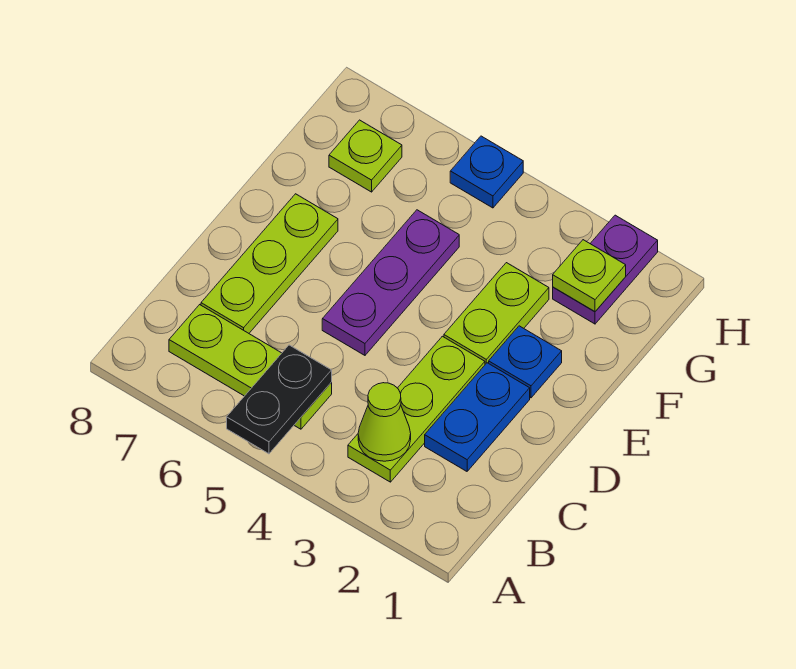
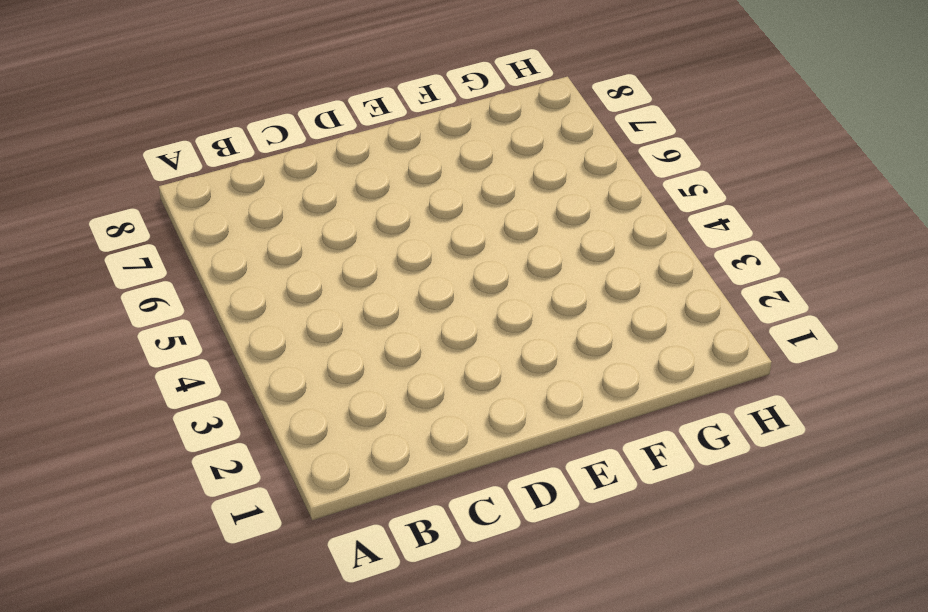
none -> lime plate B3:D3 level 1
none -> lime plate B5:B7 level 1
none -> blue plate C2:D2 level 1

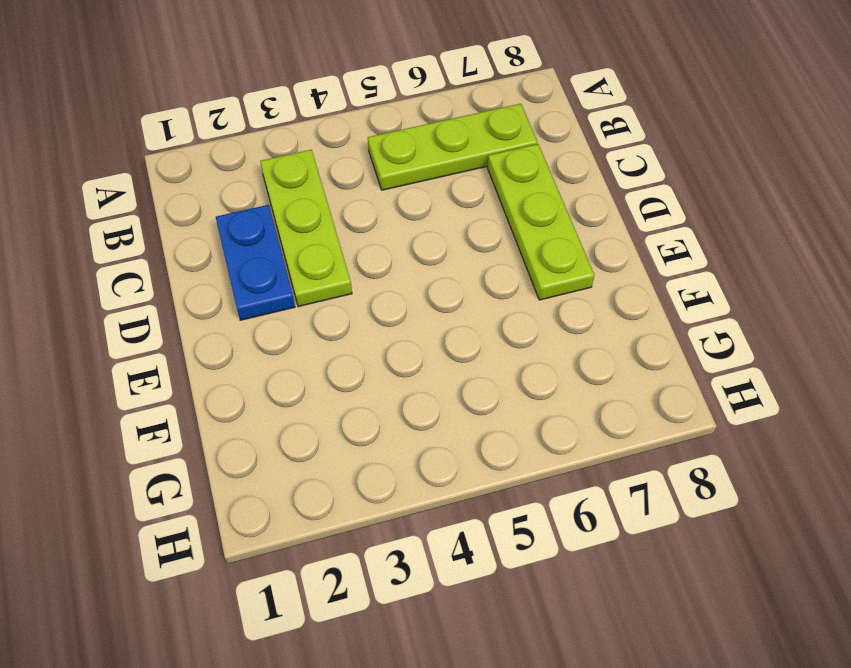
none -> purple plate D5:F5 level 1
none -> blue plate E2 level 1
none -> lime plate E3:F3 level 1

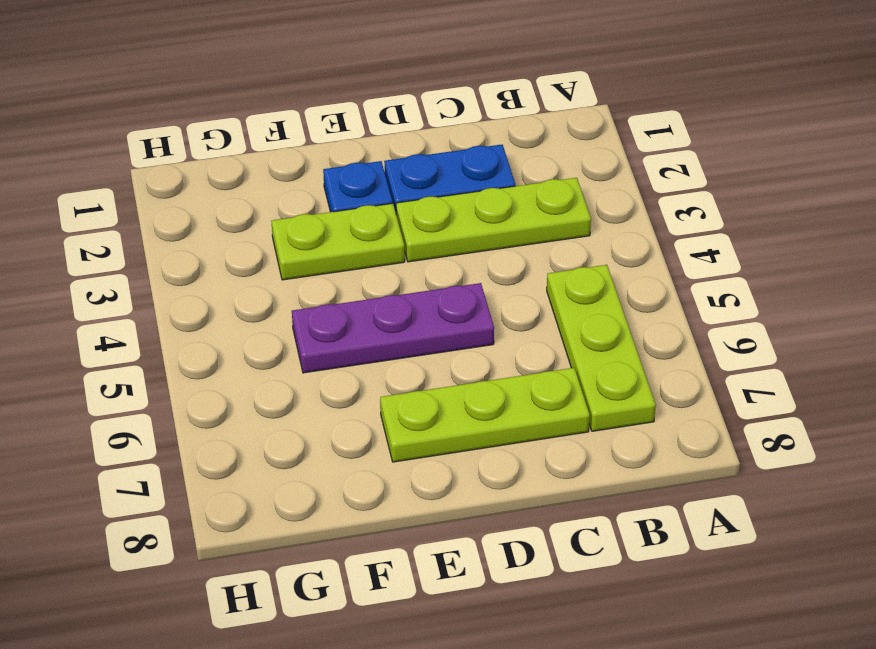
none -> purple plate G2:H2 level 1
none -> lime plate G7 level 1
none -> blue plate H5 level 1

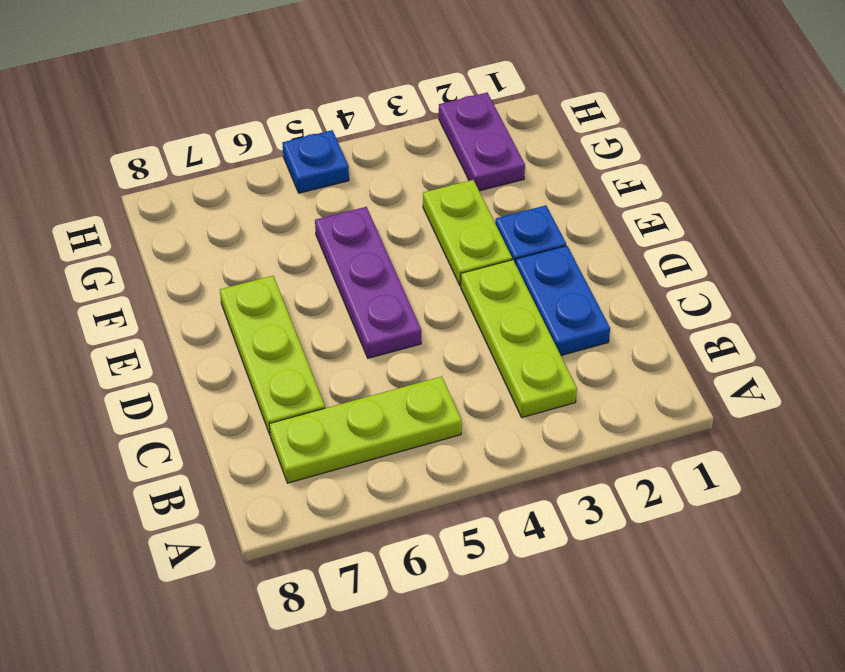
none -> lime plate G7 level 1
none -> black plate A5:B5 level 2
none -> lime cone B3 level 2

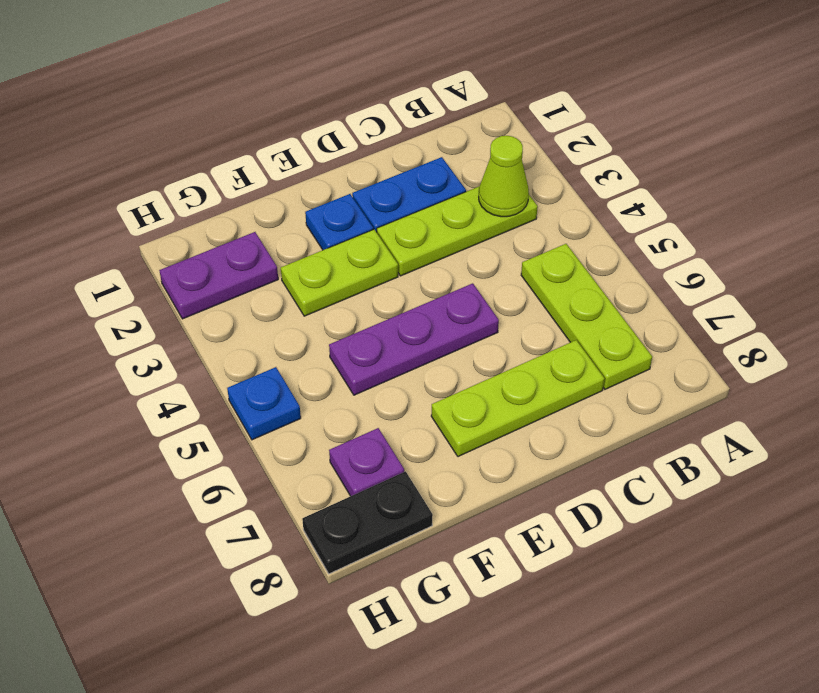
purple plate G7 level 1 -> lime plate G7 level 1
black plate G8:H8 level 1 -> black plate A5:B5 level 2
none -> lime plate G2 level 2

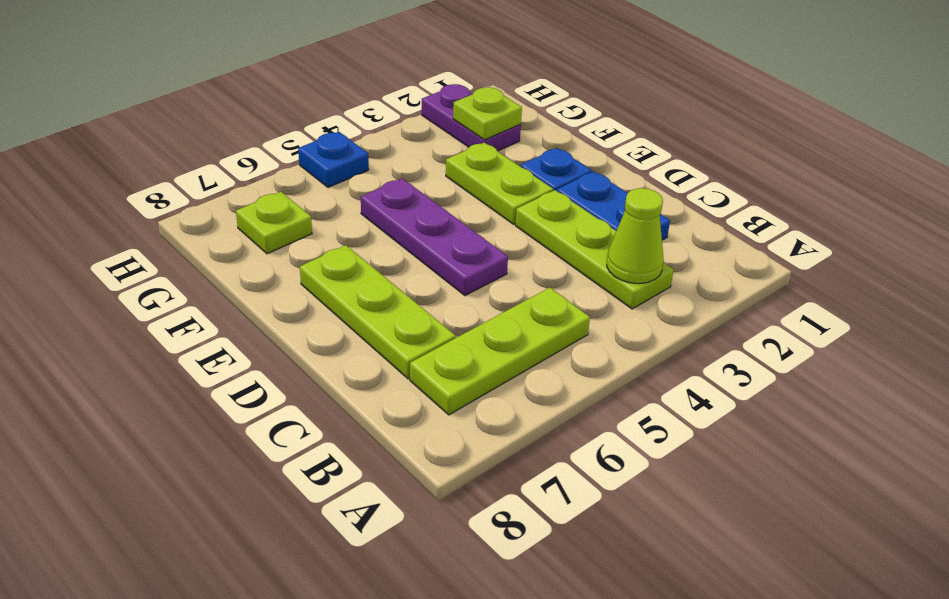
none -> black plate A5:B5 level 2

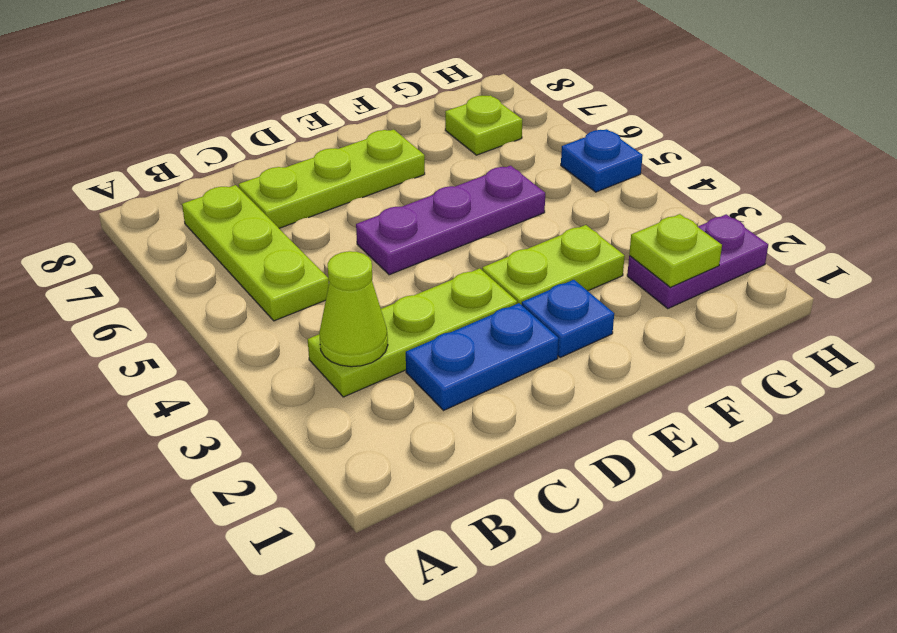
none -> black plate A5:B5 level 2

